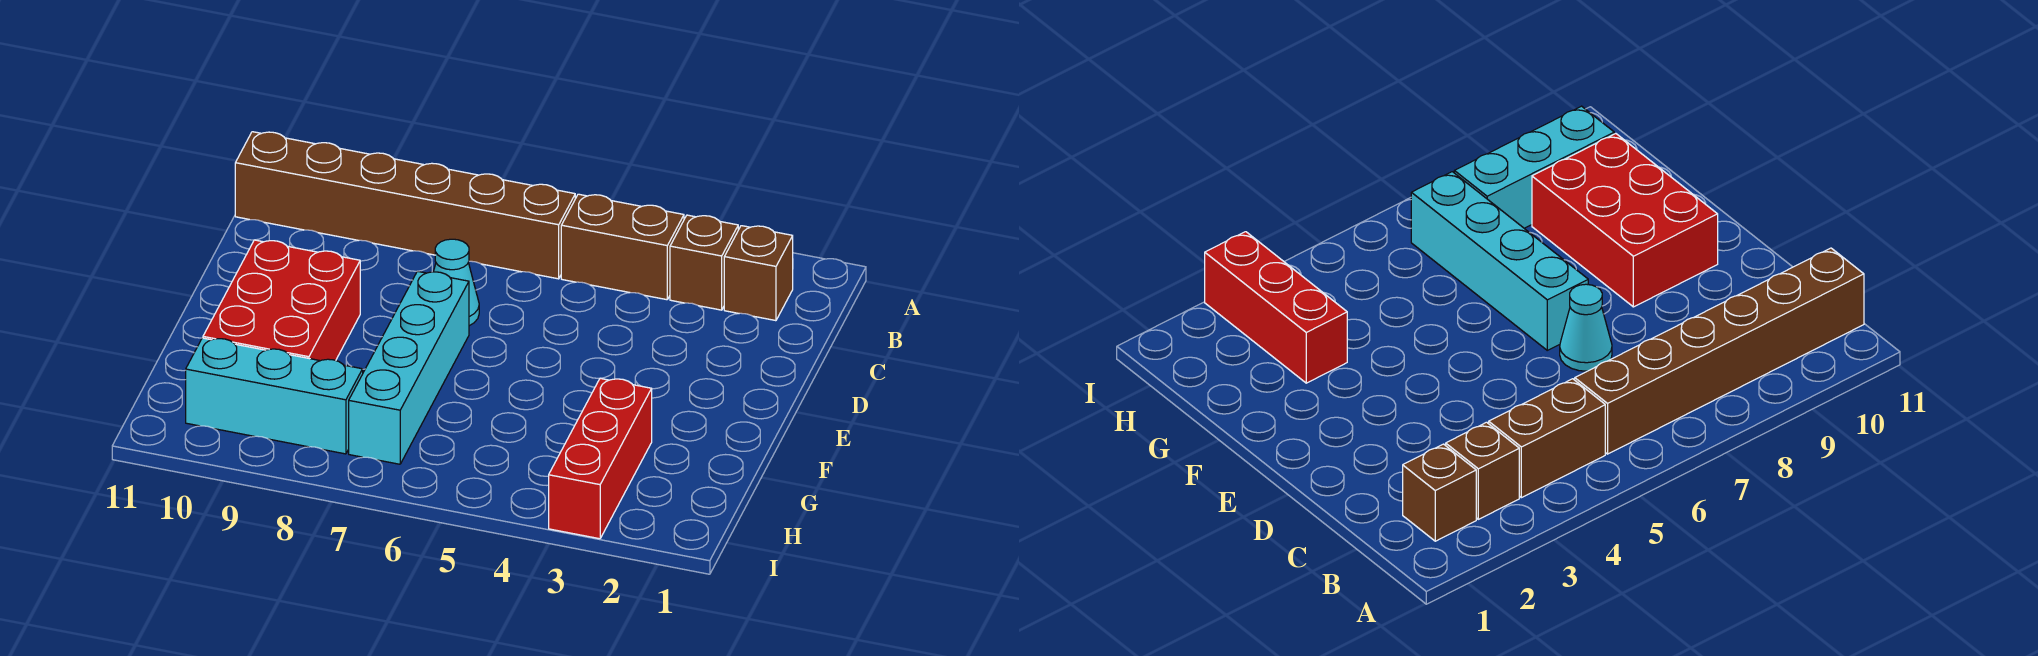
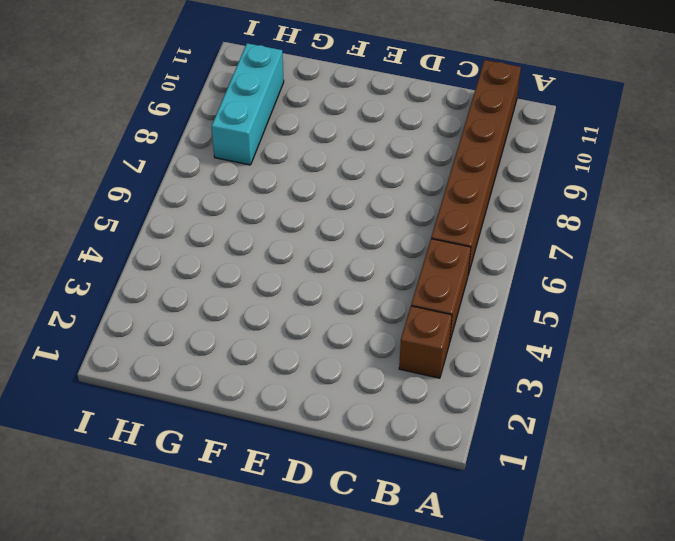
none -> brown brick B2 level 1
none -> cyan cone D7 level 1

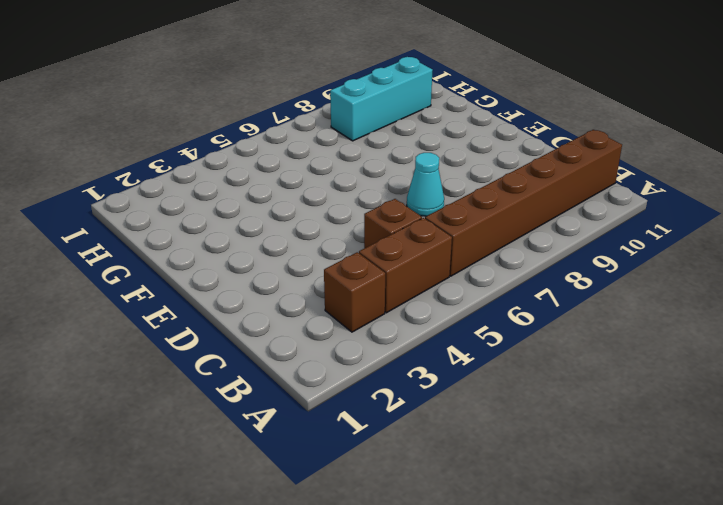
brown brick C5 level 1 -> brown brick B2 level 1
none -> cyan brick E7:H7 level 1
none -> red brick E9:G10 level 1

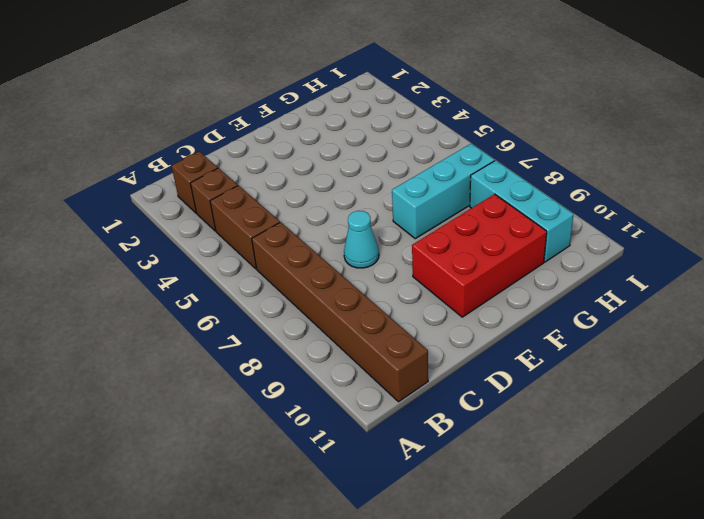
cyan brick F7:H7 level 1 -> cyan brick E7:H7 level 1
none -> red brick G3:I3 level 1

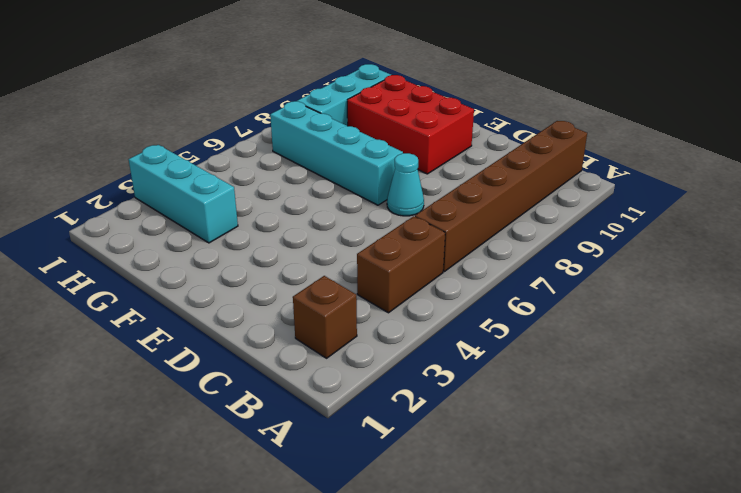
cyan brick G3:I3 level 1 -> red brick G3:I3 level 1
none -> brown brick B3 level 1

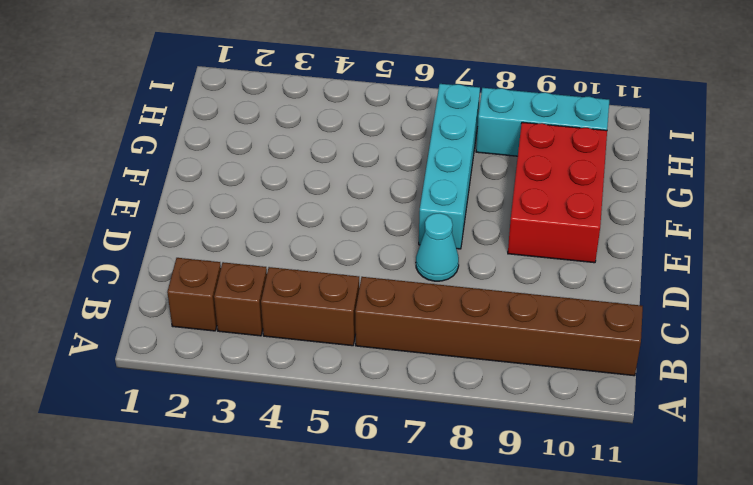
none -> red brick G3:I3 level 1

